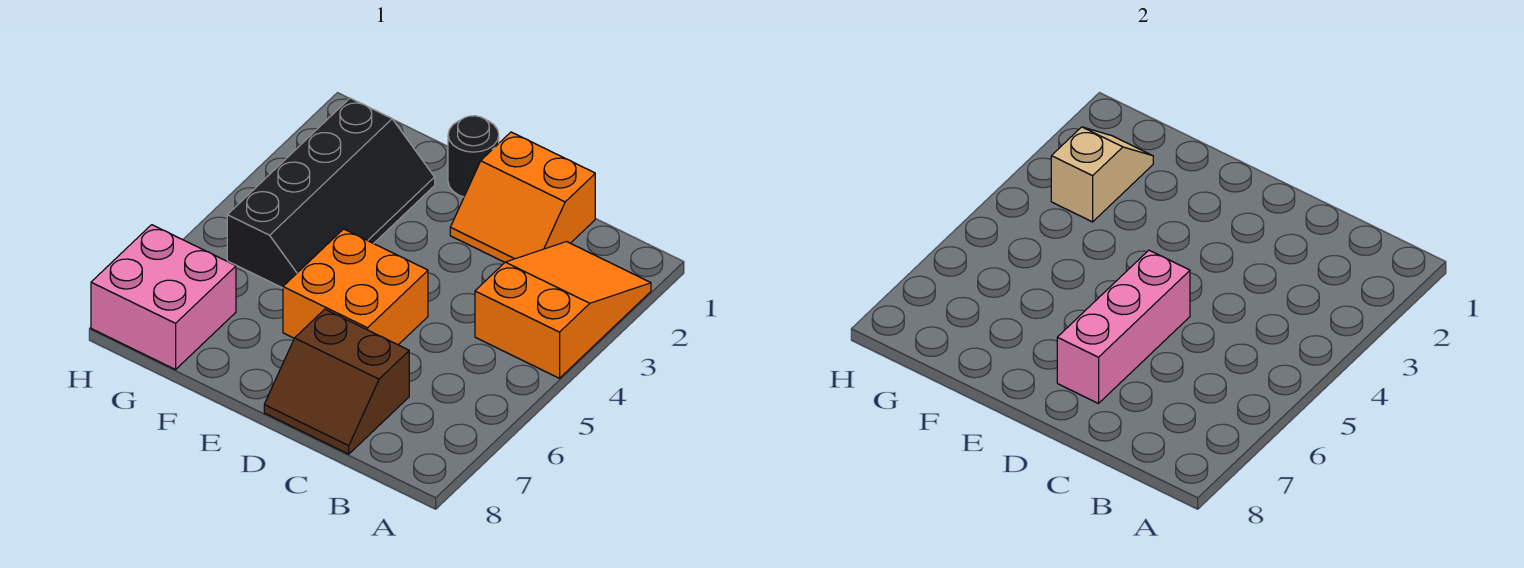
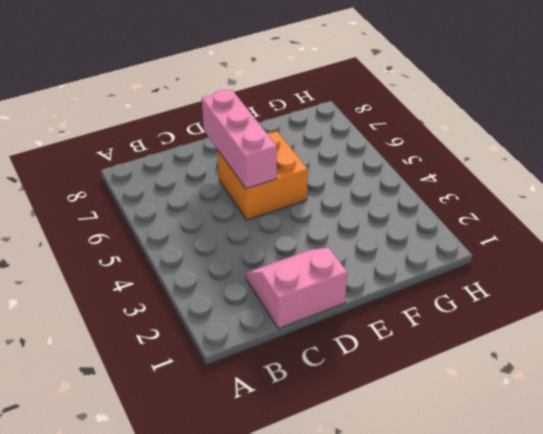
pink slope C1:D2 level 1 top 1 -> orange slope C1:D2 level 1 top 1
none -> orange slope A2:B4 level 1 top 4
none -> brown slope C7:D8 level 1 top 7

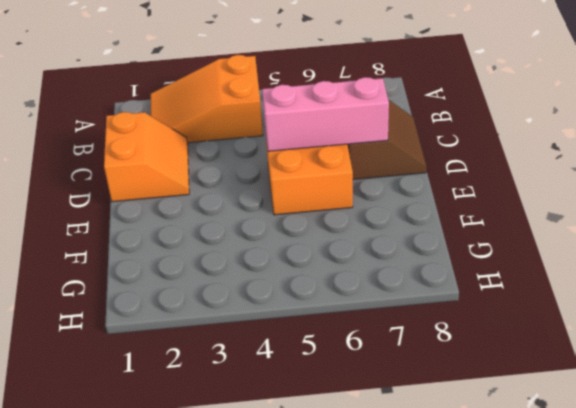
none -> black round brick E1 level 1
none -> black slope F2:G5 level 1 top G

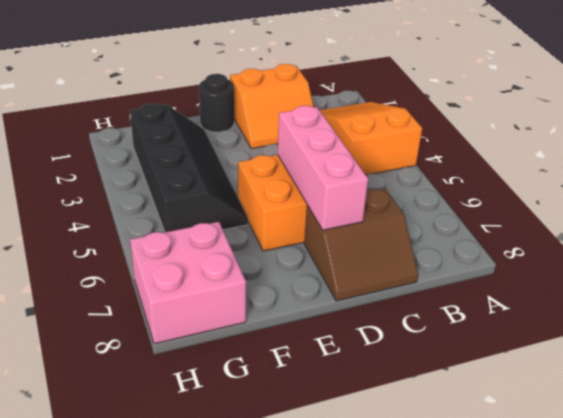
none -> tan slope G2:G3 level 2 top 3

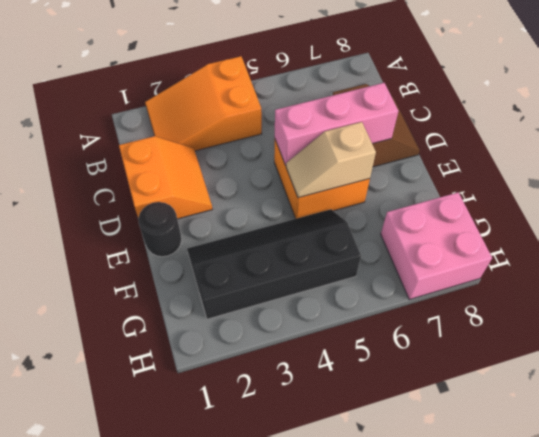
tan slope E5:E6 level 2 top 6 -> tan slope G2:G3 level 2 top 3

